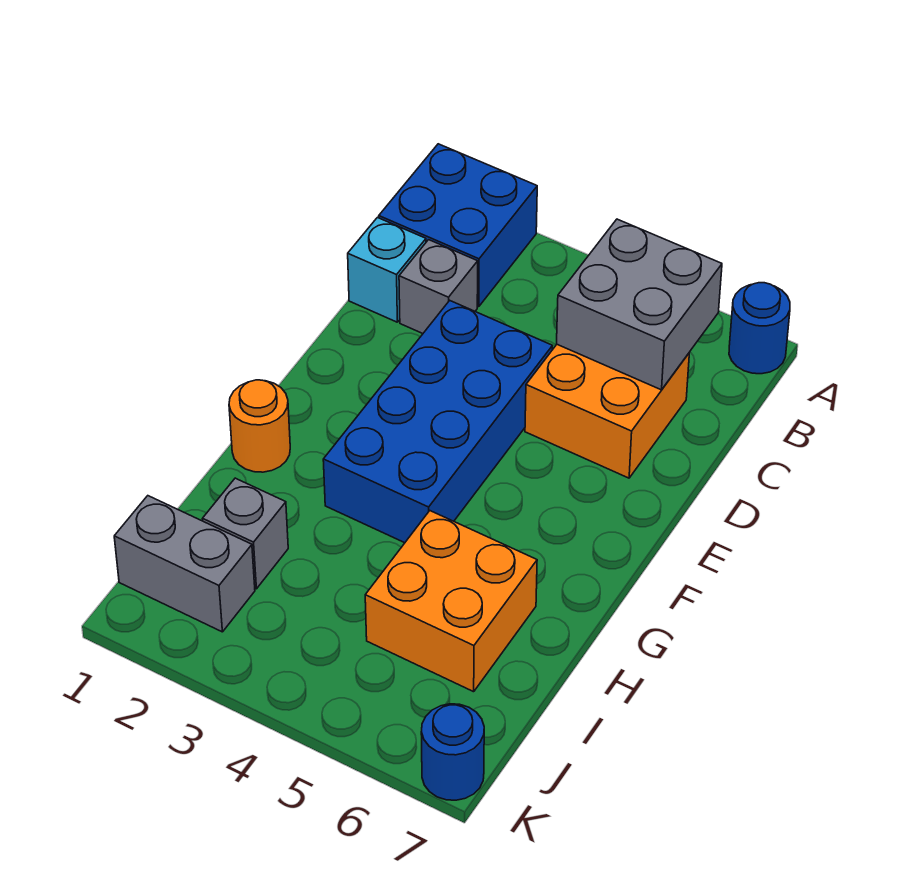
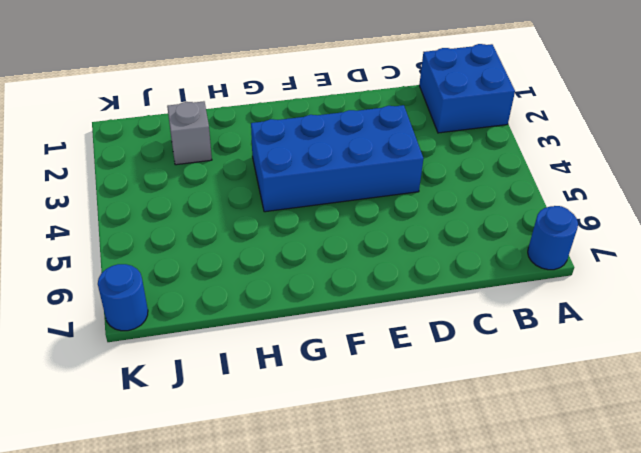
none -> cyan brick C1 level 1
none -> grey brick C2 level 1
none -> orange brick C5:D6 level 1

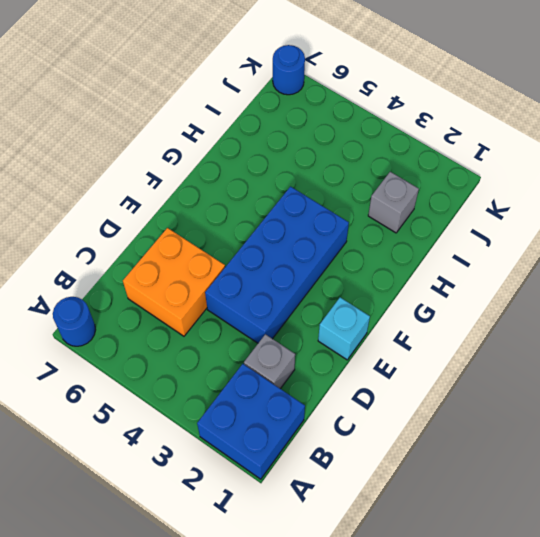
cyan brick E1 level 1 -> cyan brick C1 level 1
none -> orange round brick G1 level 1
none -> orange brick H5:I6 level 1
none -> grey brick J1:J2 level 1

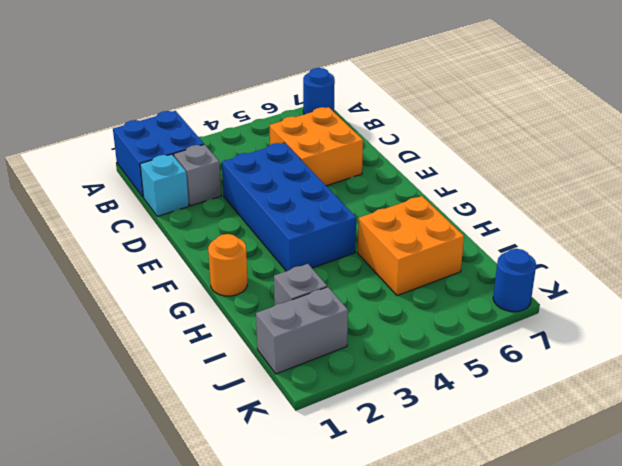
none -> grey brick B5:C6 level 2

